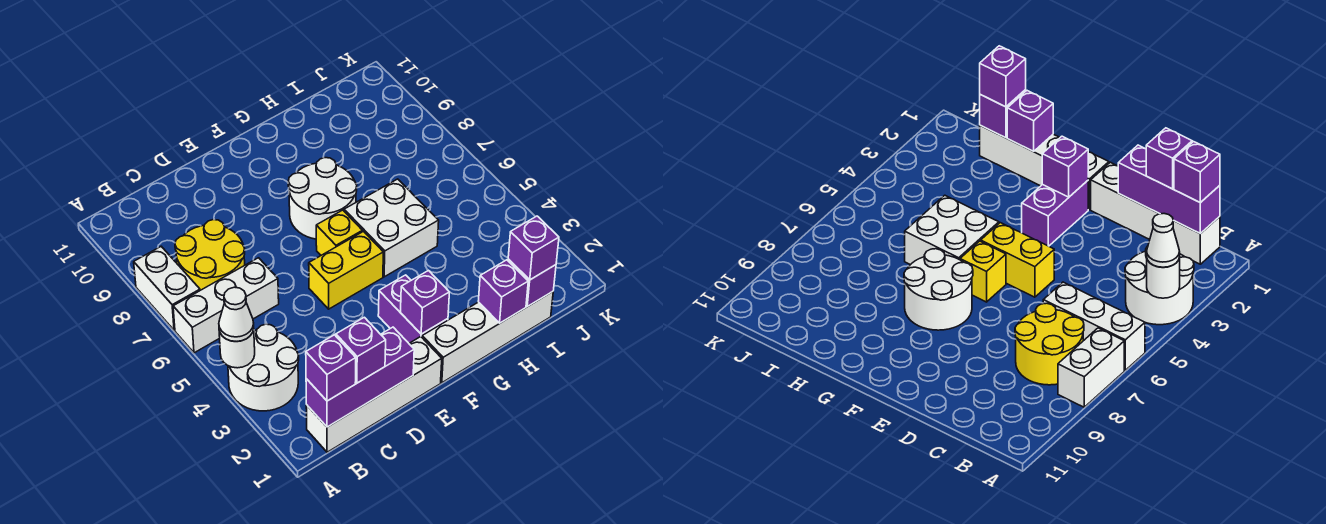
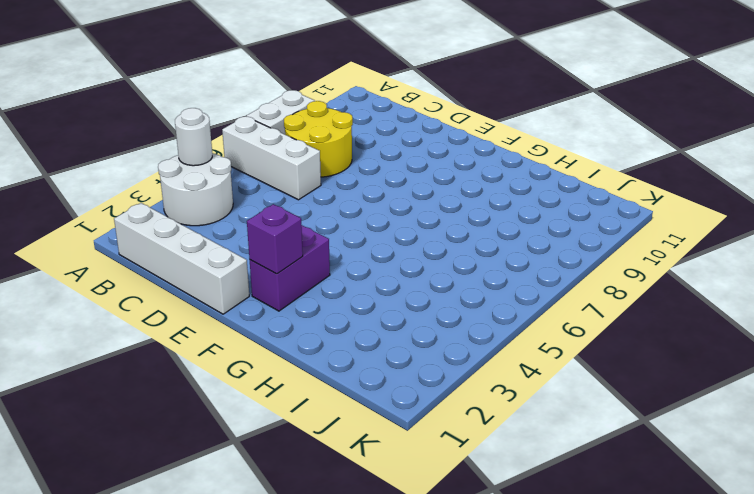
none -> yellow brick E5:F5 level 1
none -> white brick F1:I1 level 1
none -> yellow brick F6 level 1

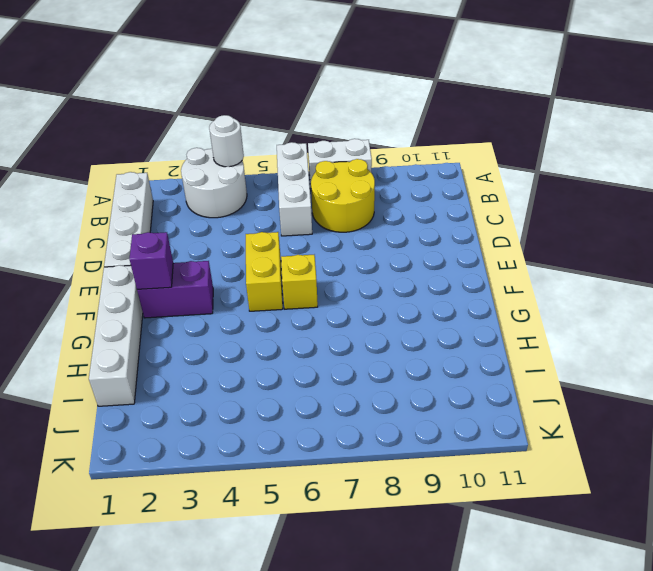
none -> white round brick F7:G8 level 1
none -> white brick G5:H6 level 1
none -> purple brick B1:D1 level 2

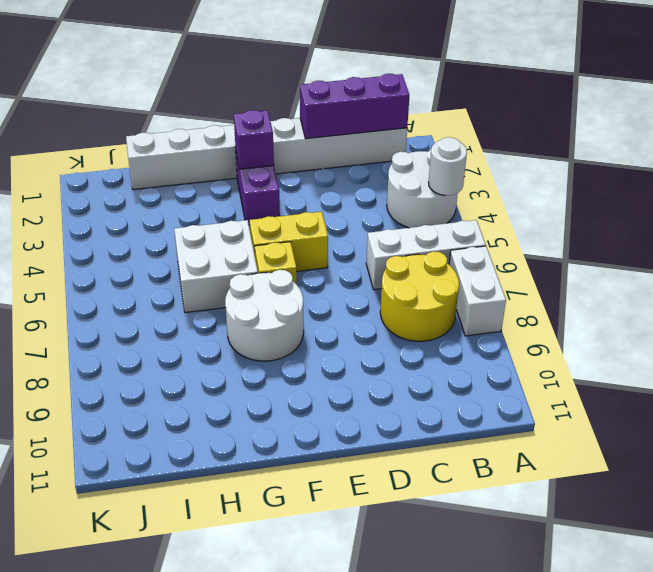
none -> purple brick H1 level 2
none -> purple brick I1 level 2
none -> white cone A4 level 3

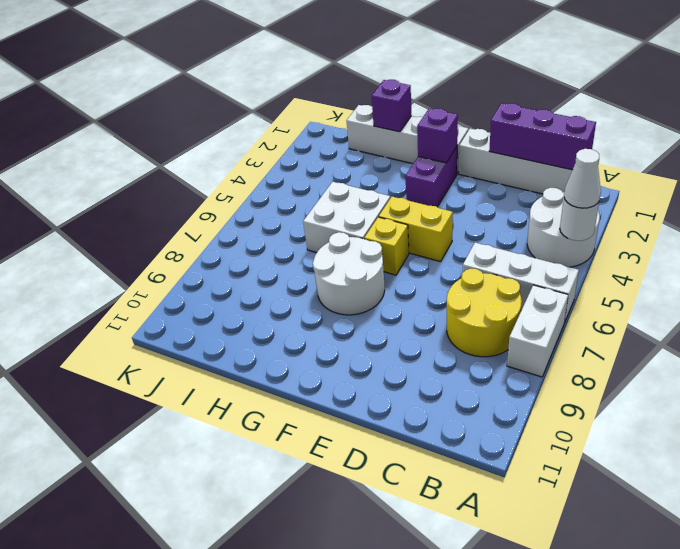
none -> purple brick I1 level 2
none -> purple brick B1 level 3
none -> purple brick C1 level 3

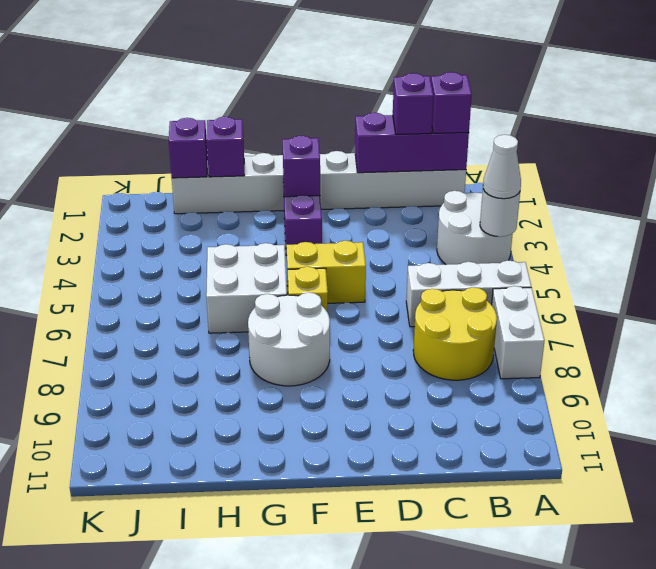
none -> purple brick I1 level 3

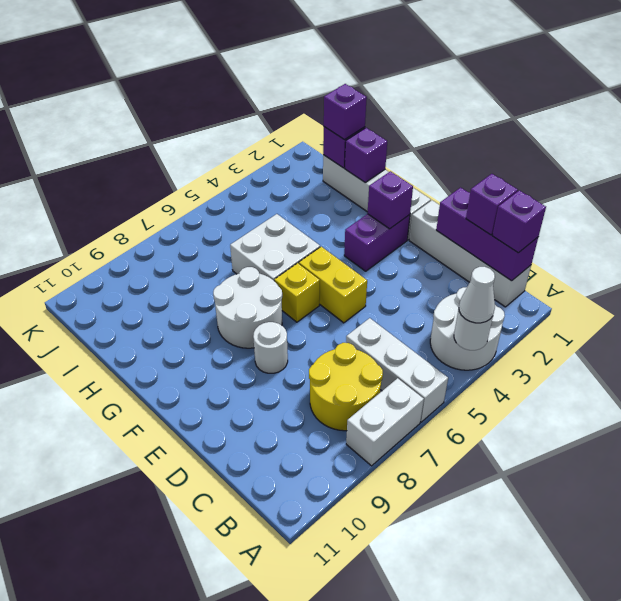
white round brick E8 level 1 -> none

